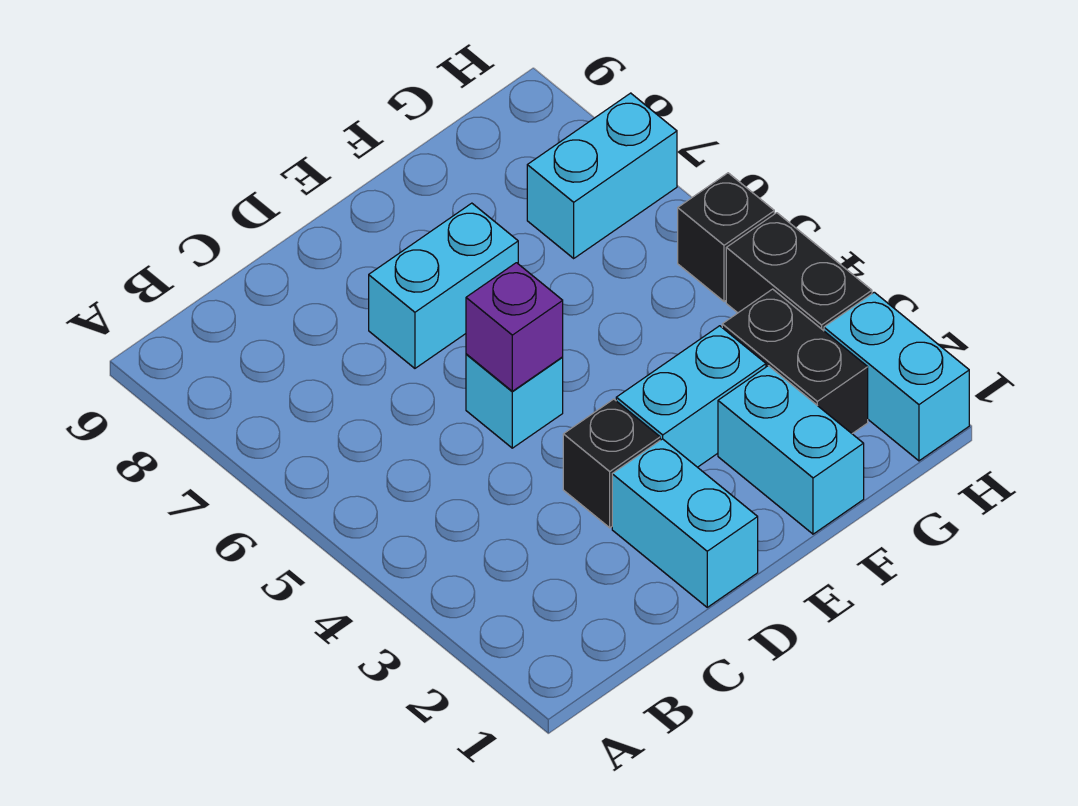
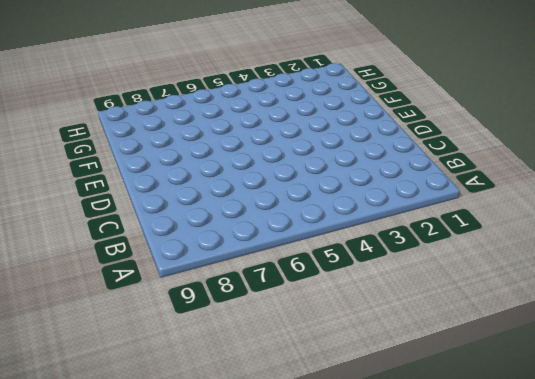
none -> cyan brick D1:D2 level 1
none -> black brick D3 level 1
none -> cyan brick D5 level 1

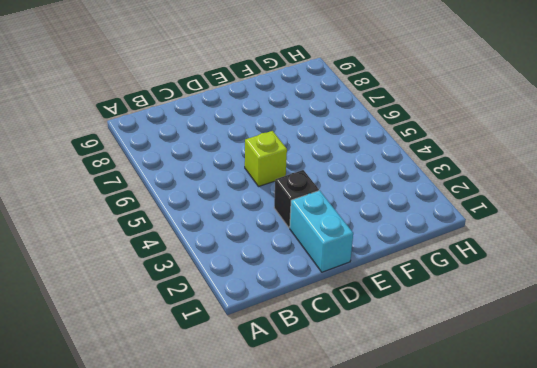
lime brick D5 level 1 -> cyan brick D5 level 1
none -> cyan brick D7:E7 level 1
none -> cyan brick E3:F3 level 1
none -> cyan brick F1:F2 level 1

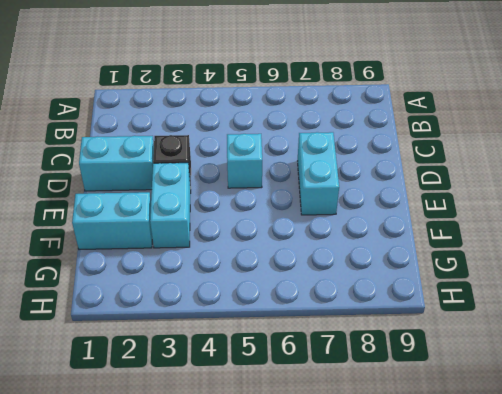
none -> black brick G2:G3 level 1
none -> cyan brick G7:H7 level 1
none -> cyan brick H1:H2 level 1

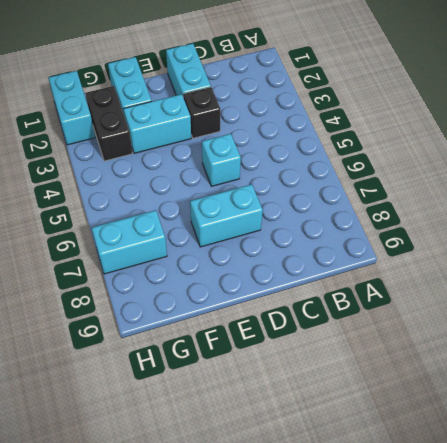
none -> black brick H3:H4 level 1
none -> black brick H5 level 1
none -> purple brick D5 level 2

